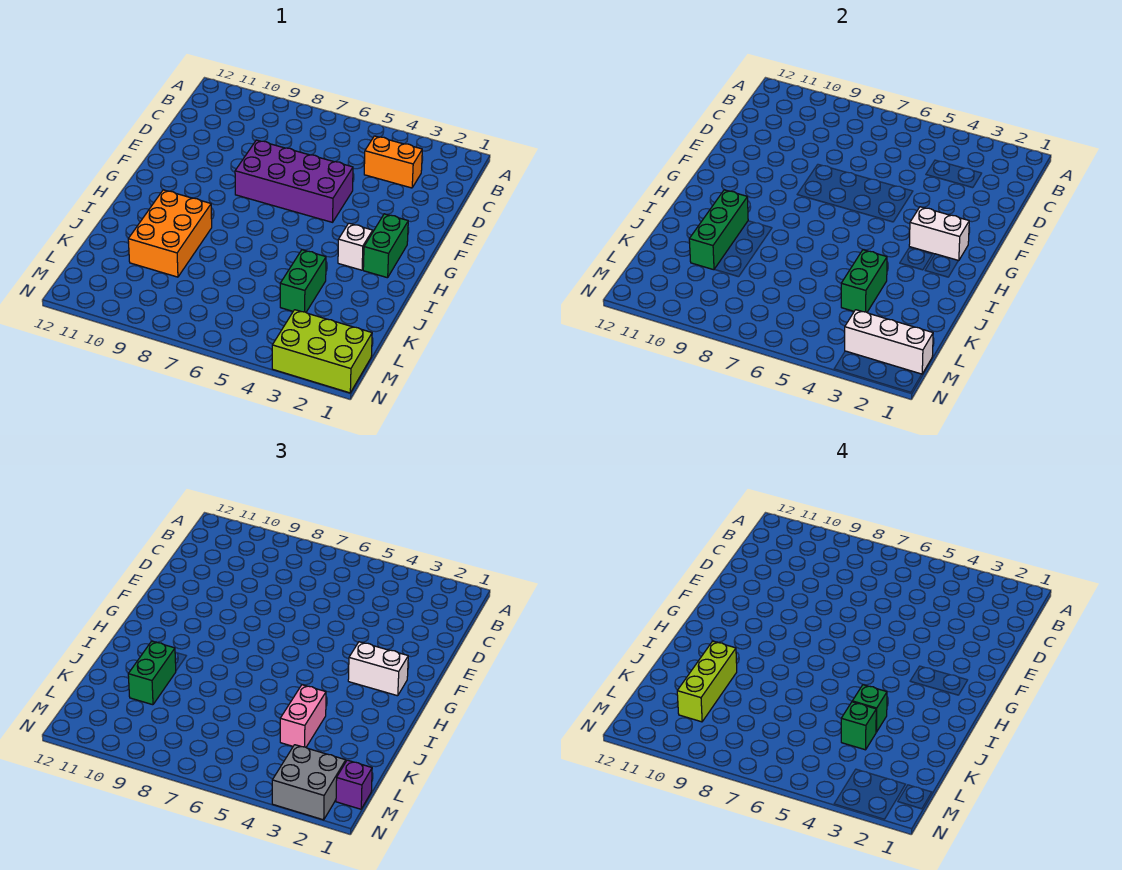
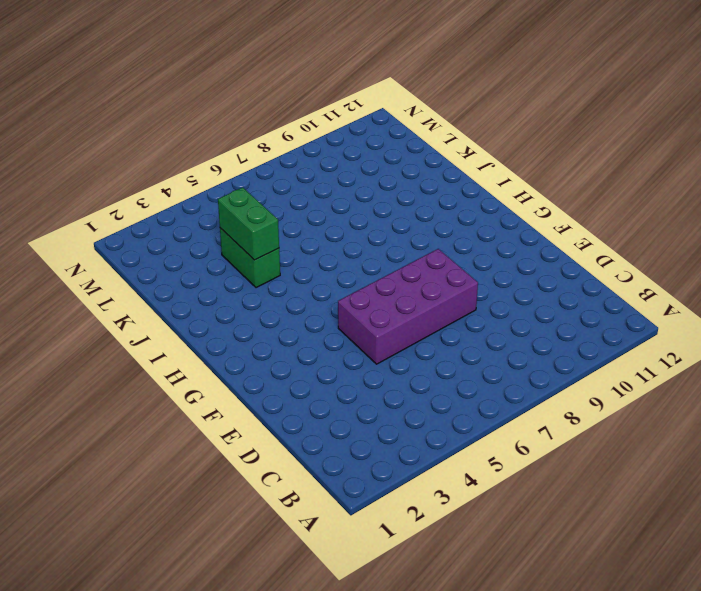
none -> orange brick C3:C4 level 1
none -> green brick G2:H2 level 1
none -> white brick H3 level 1

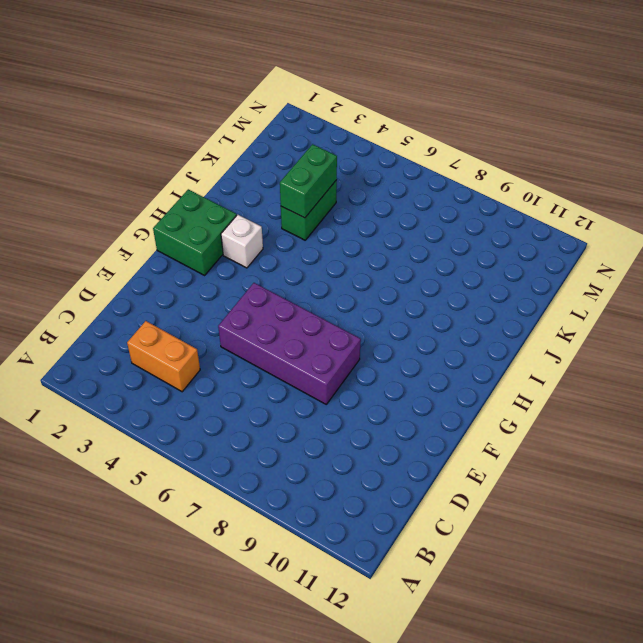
green brick G1:H2 level 1 -> green brick G2:H2 level 1
none -> orange brick I9:K10 level 1
none -> lime brick M1:N3 level 1
none -> white brick G2:G3 level 2

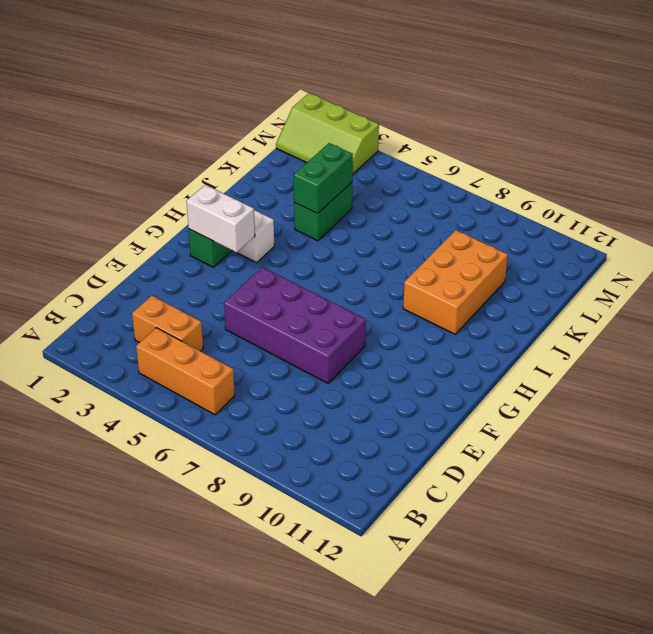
orange brick B4:B6 level 1 -> none
lime slope M1:N3 level 1 top N -> lime brick M1:N3 level 1
none -> green brick I10:K10 level 2
none -> white brick M1:M3 level 2
none -> white brick G2:G3 level 3

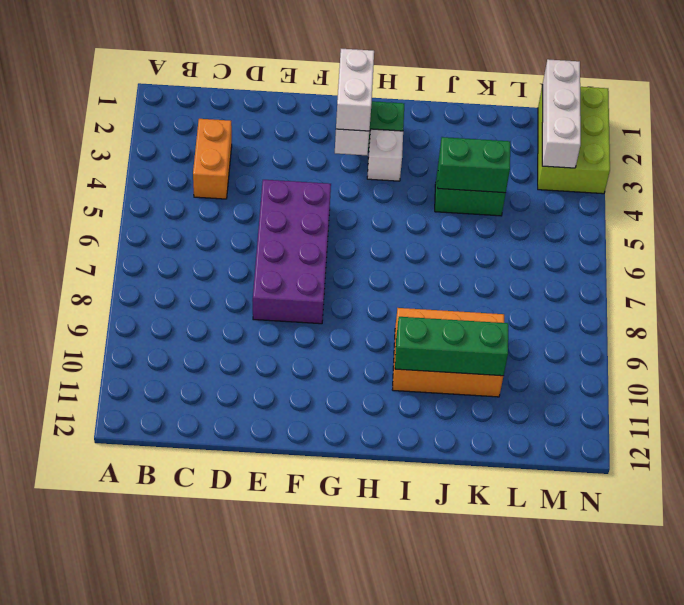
none -> pink brick J4:K4 level 3
none -> green brick J10:K10 level 3
none -> purple brick M1 level 3

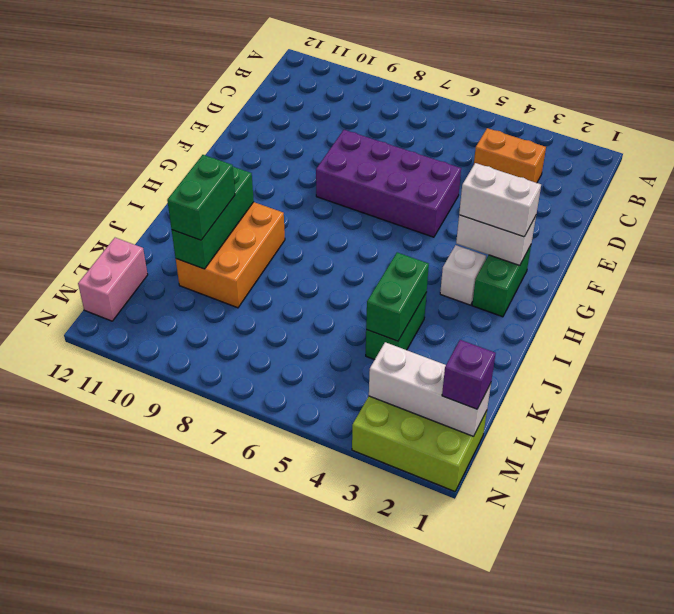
pink brick L12:M12 level 1 -> pink brick J4:K4 level 3
none -> grey brick M2:N3 level 3
none -> green brick J4 level 4
none -> lime brick J10:L10 level 4

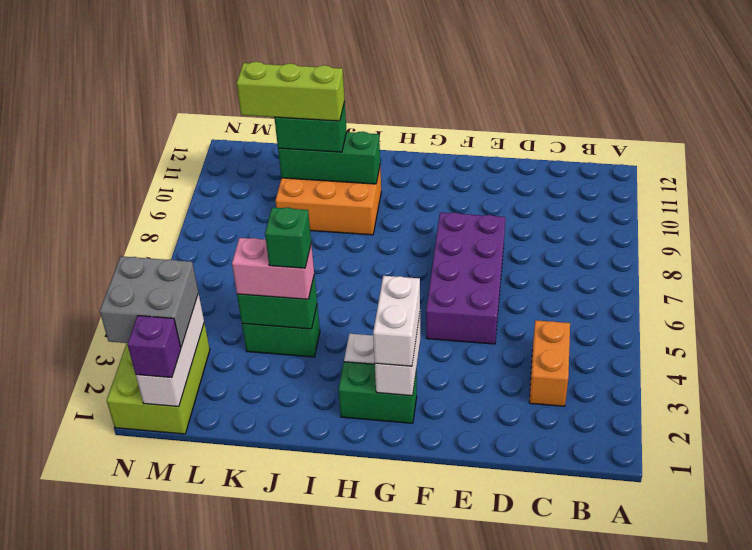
none -> green brick K4 level 4

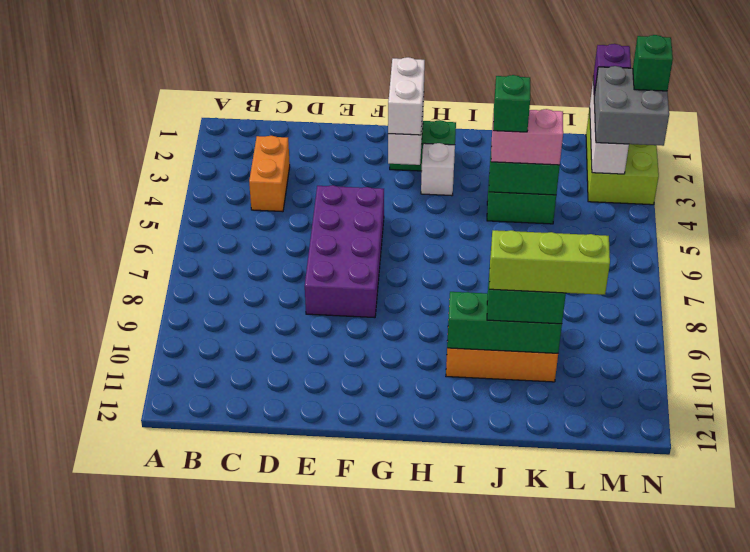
green brick N2 level 4 -> green brick K4 level 4

